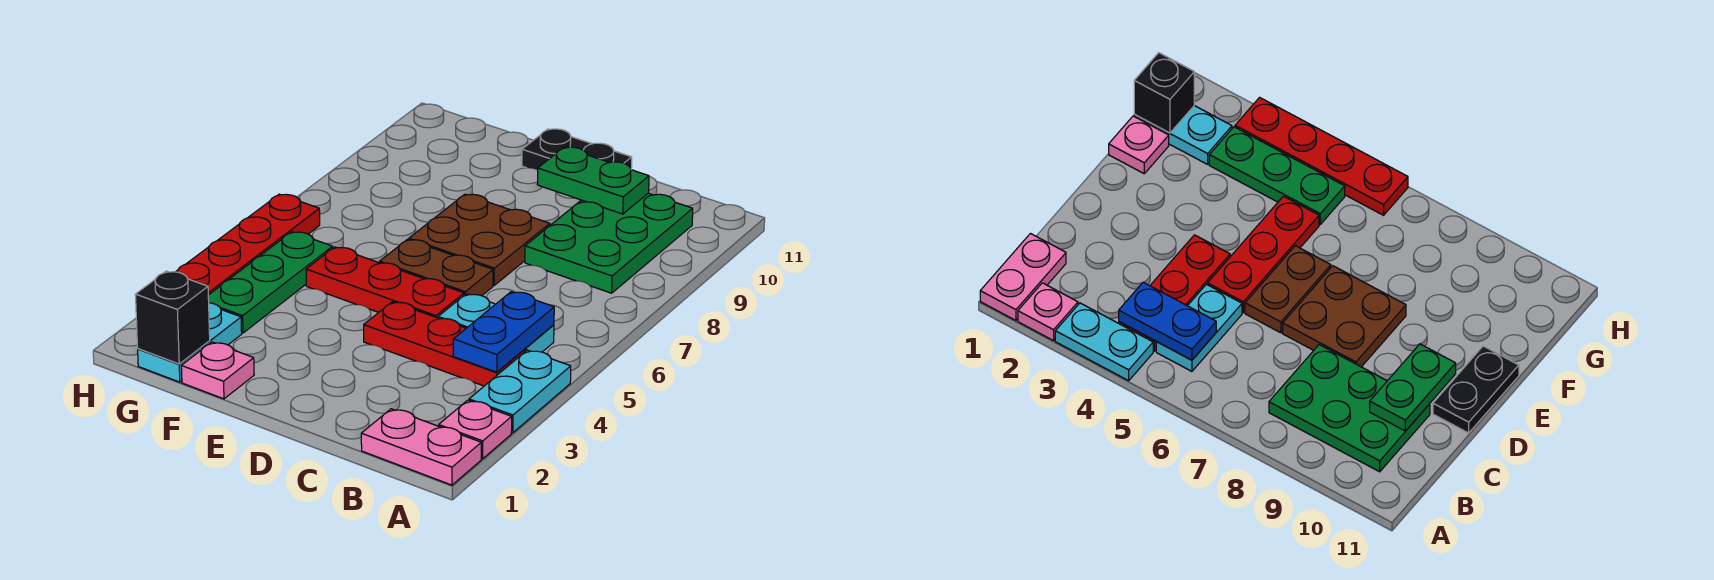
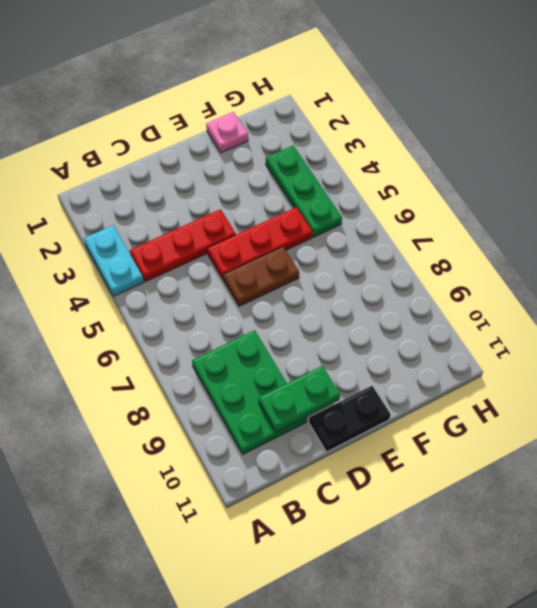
none -> pink plate A1:B1 level 1
none -> pink plate A2 level 1
none -> cyan plate B5:C5 level 1

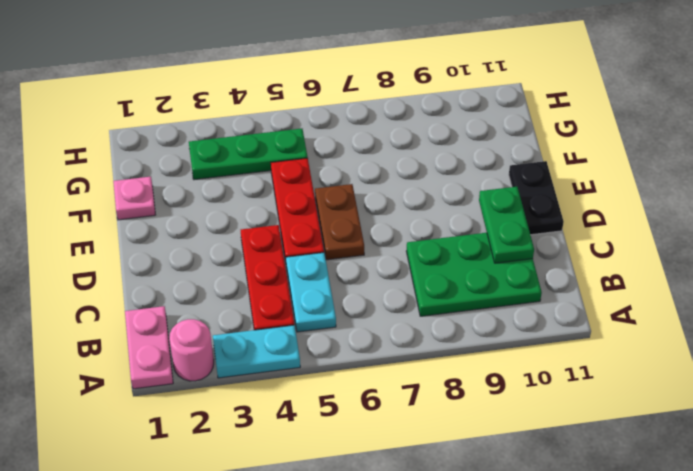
pink round brick A2 level 1 -> pink plate A2 level 1
none -> brown plate D7:E8 level 1
none -> cyan plate G1:G2 level 1
none -> red plate H3:H6 level 1

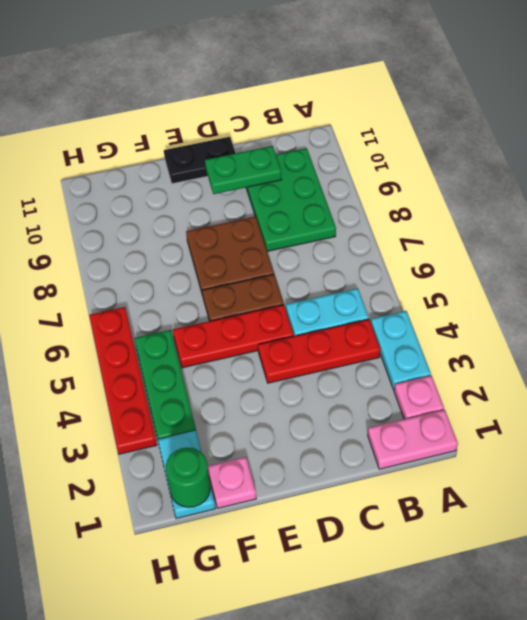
green round brick G1 level 2 -> black brick G1 level 2
none -> blue plate B4:B5 level 2

